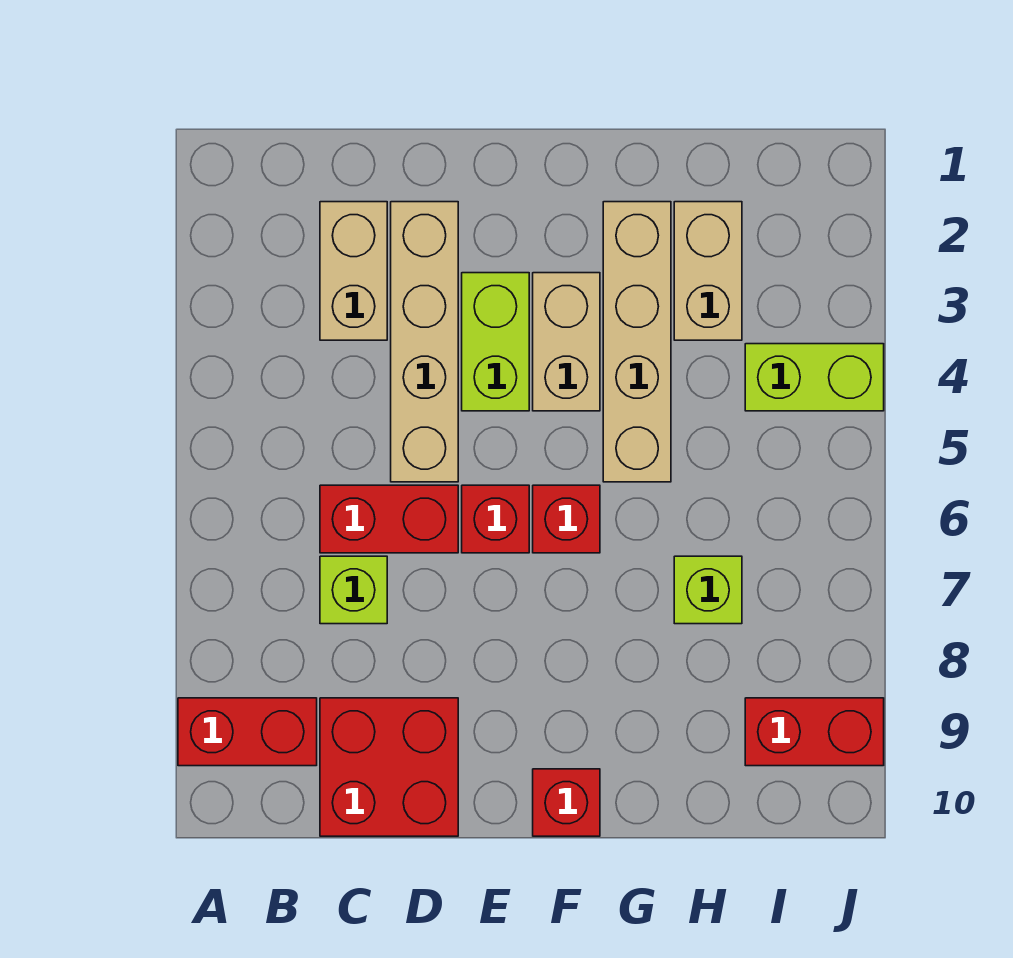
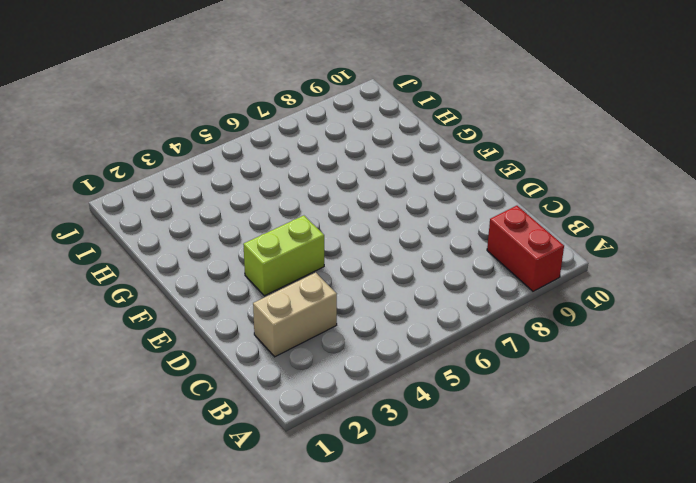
none -> red brick C6:D6 level 1
none -> lime brick C7 level 1
none -> red brick C9:D10 level 1

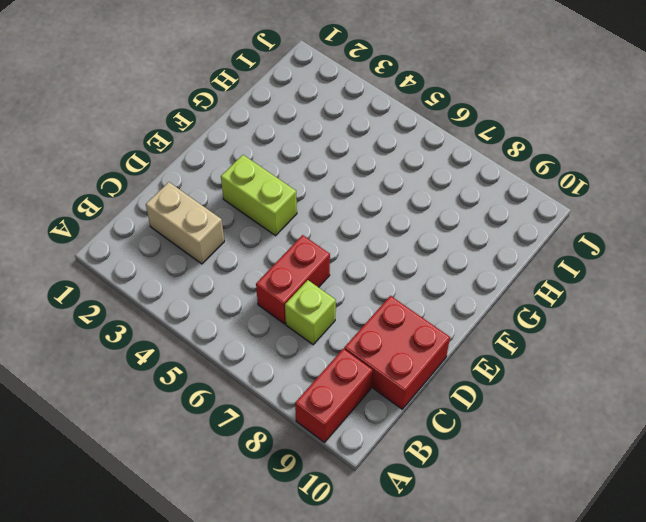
none -> tan brick D2:D5 level 1
none -> red brick E6 level 1
none -> tan brick F3:F4 level 1

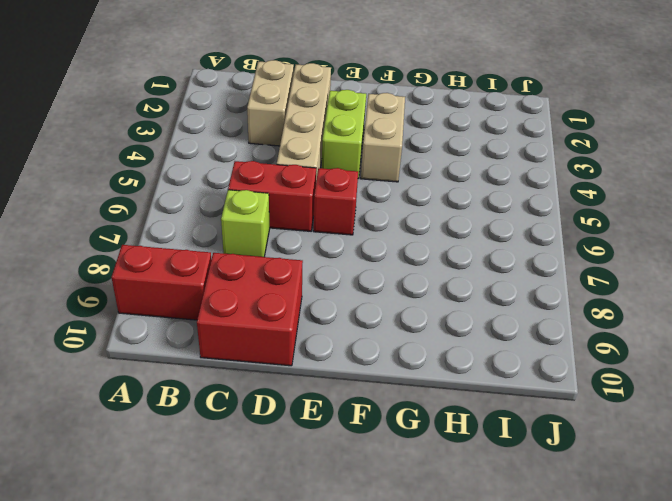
none -> red brick F6 level 1
none -> red brick F10 level 1
none -> tan brick G2:G5 level 1

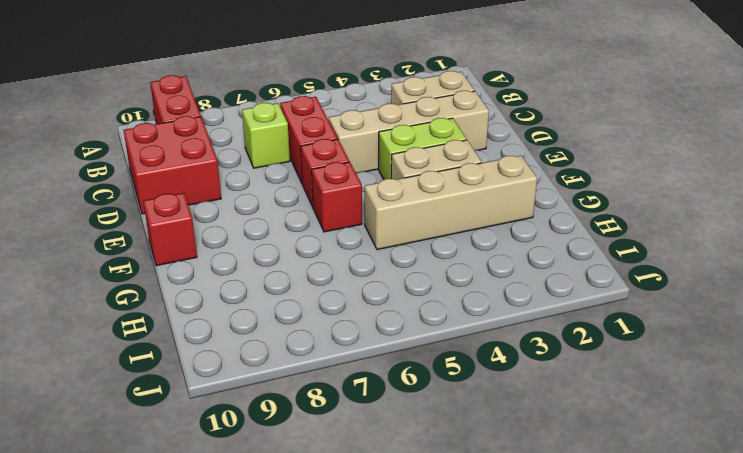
none -> tan brick H2:H3 level 1
none -> lime brick H7 level 1
none -> lime brick I4:J4 level 1

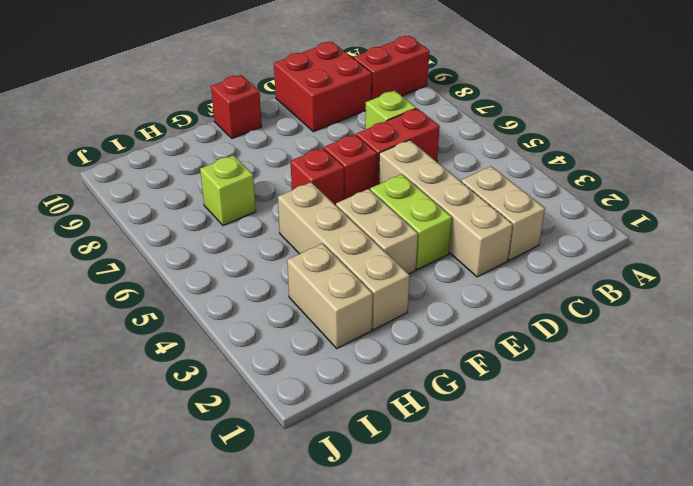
none -> lime brick I4:J4 level 1
none -> red brick I9:J9 level 1

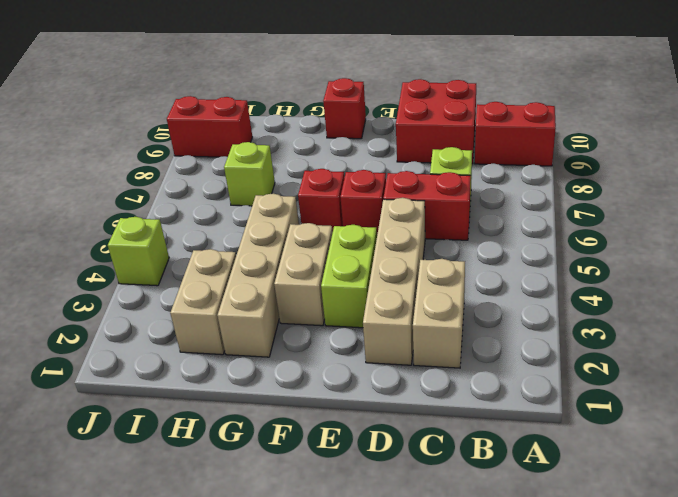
lime brick J4 level 1 -> lime brick I4:J4 level 1

